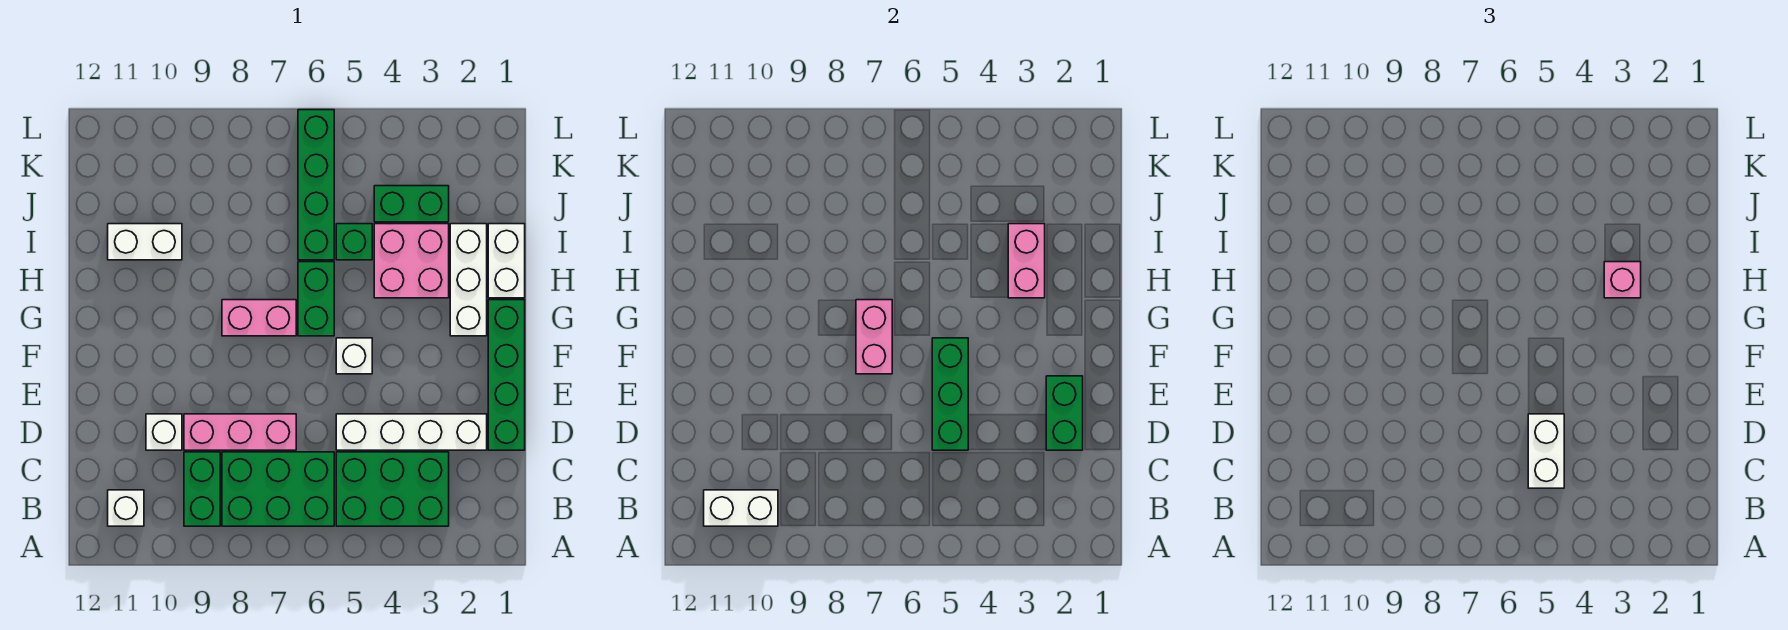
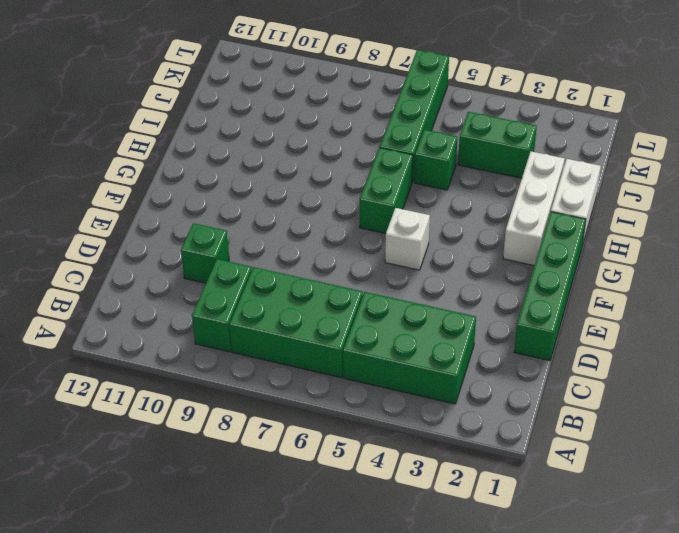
green brick D10 level 1 -> white brick D10 level 1
none -> white brick B11 level 1
none -> white brick D2:D5 level 1
none -> pink brick D7:D9 level 1

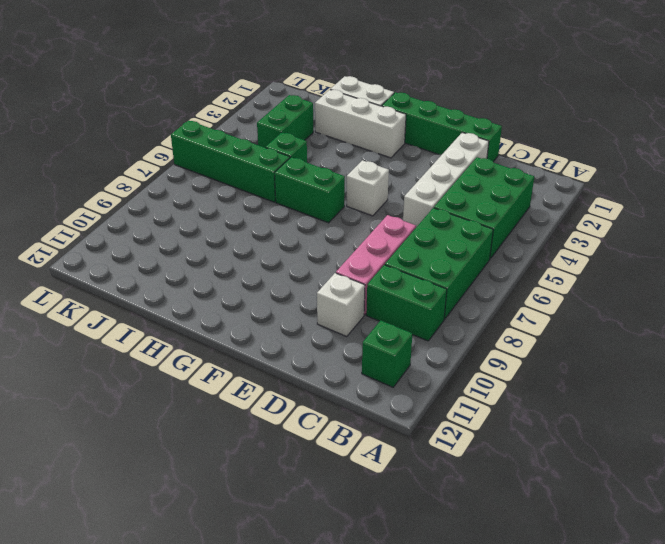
green brick B11 level 1 -> white brick B11 level 1
none -> pink brick G7:G8 level 1
none -> pink brick H3:I4 level 1
none -> white brick I10:I11 level 1

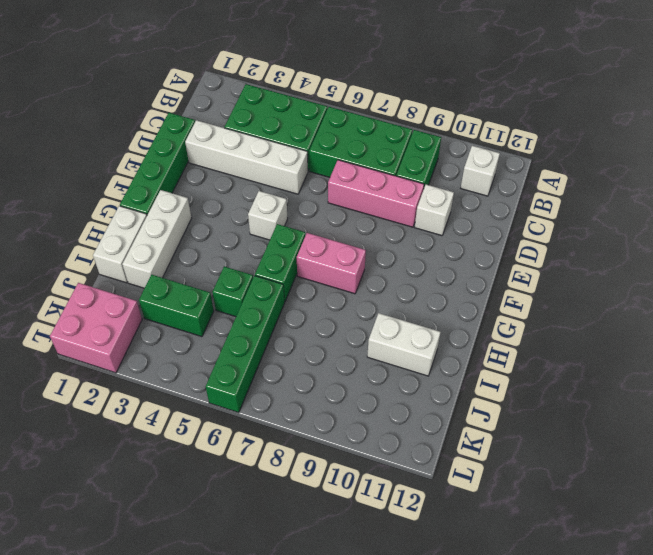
pink brick K1:L2 level 1 -> pink brick H3:I4 level 1
none -> white brick B10:B11 level 2
none -> green brick D2:E2 level 2
none -> green brick D5:F5 level 2

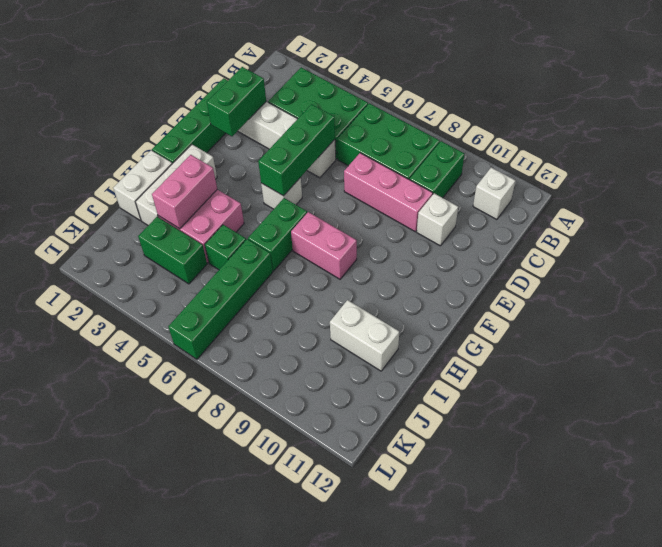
none -> white brick B10:B11 level 2
none -> pink brick F7:G7 level 2
none -> white brick C5:D5 level 3

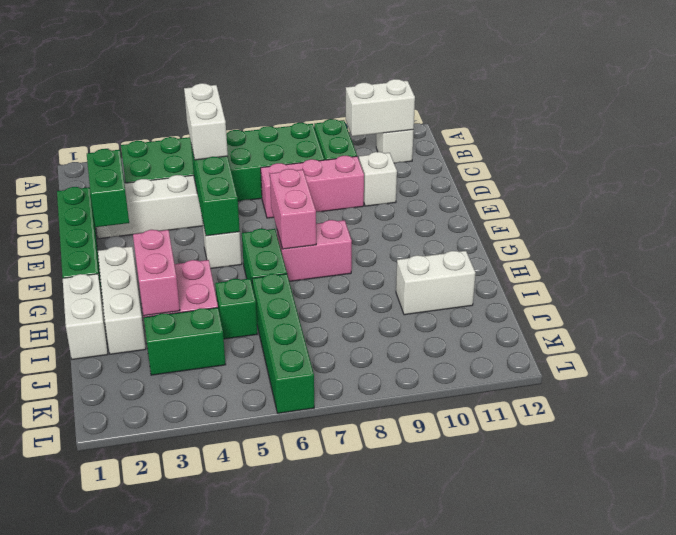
none -> pink brick H3 level 3

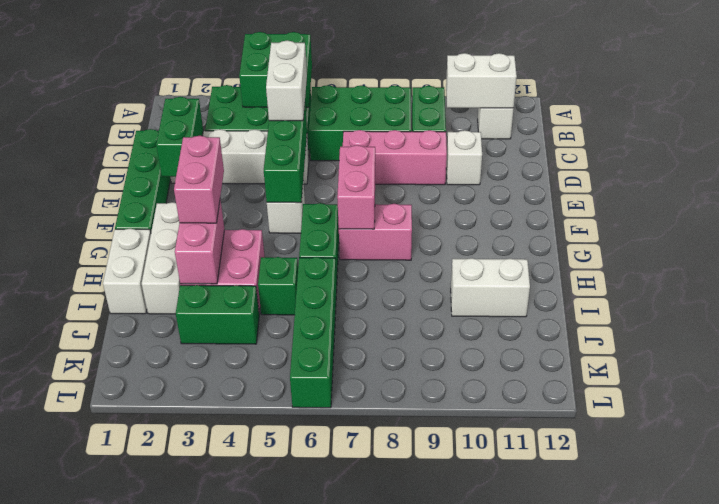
green brick A4:B5 level 2 -> none
pink brick G3:H3 level 3 -> pink brick H3 level 3

